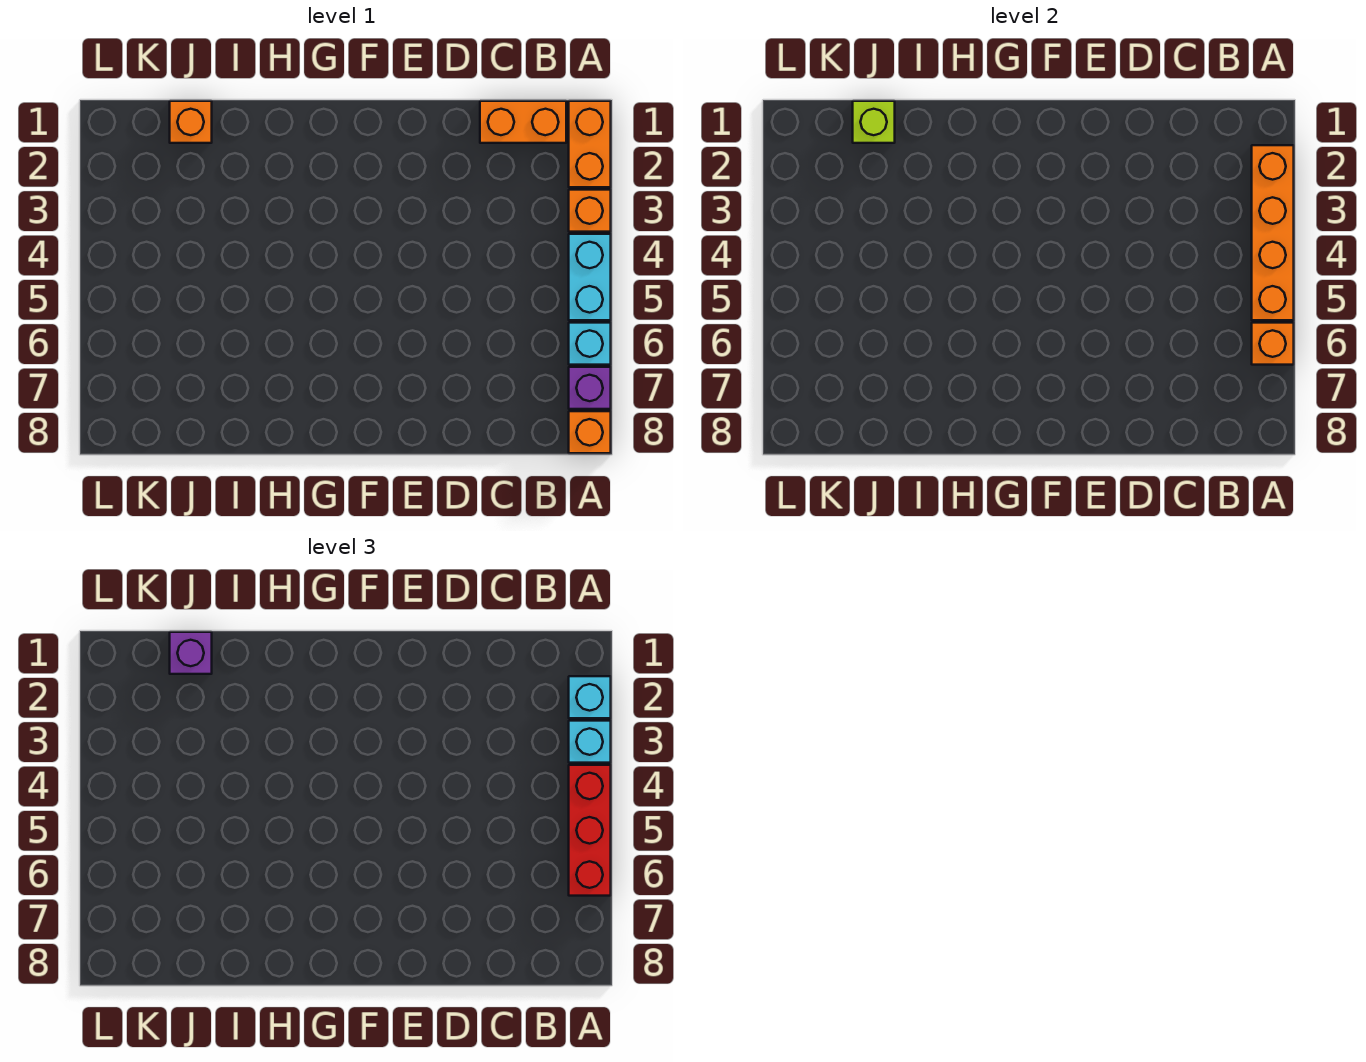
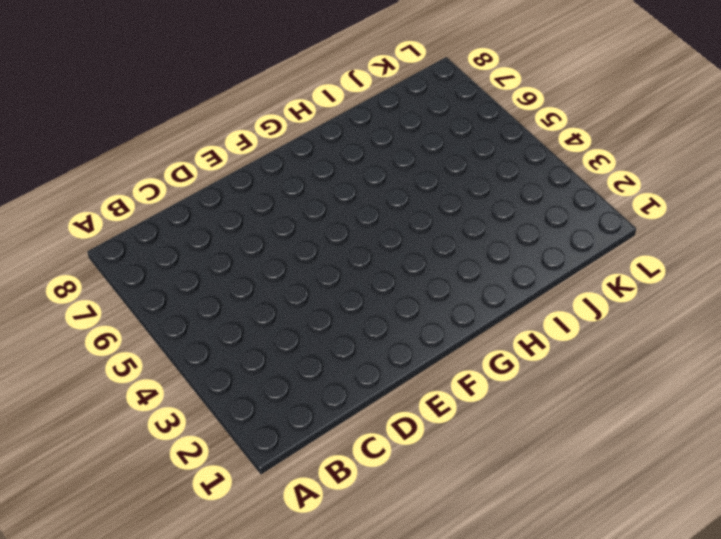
none -> orange brick A1:A2 level 1
none -> orange brick A3 level 1
none -> cyan brick A4:A5 level 1

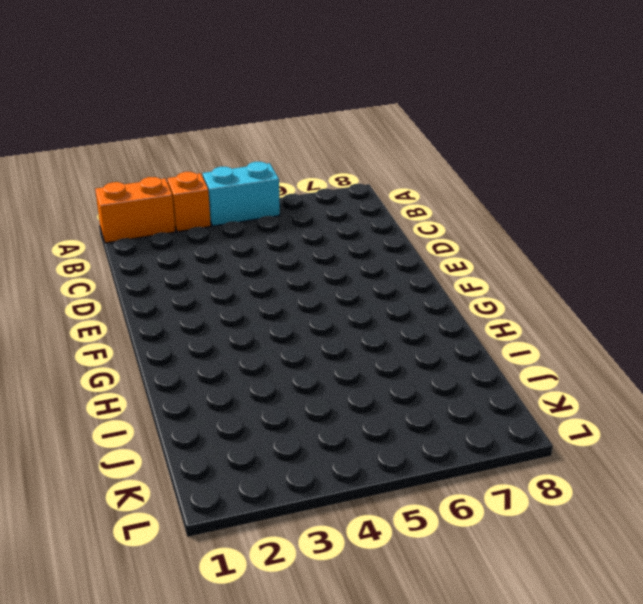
none -> cyan brick A6 level 1
none -> purple brick A7 level 1
none -> orange brick A8 level 1

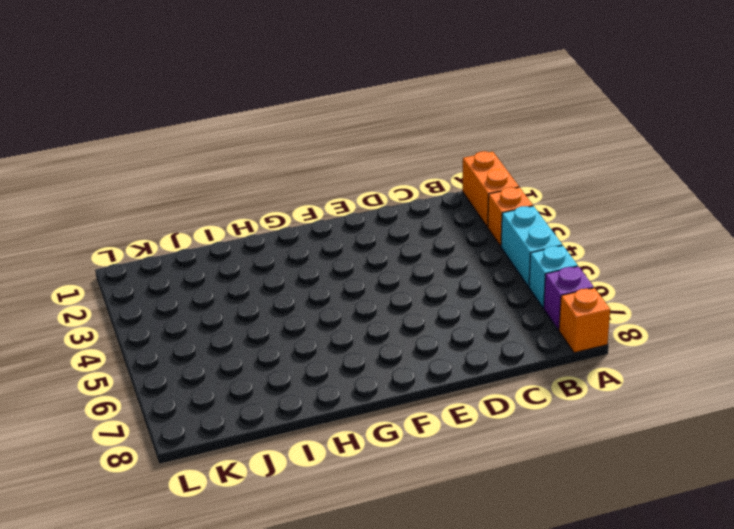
none -> orange brick B1:C1 level 1
none -> orange brick J1 level 1
none -> orange brick A2:A5 level 2

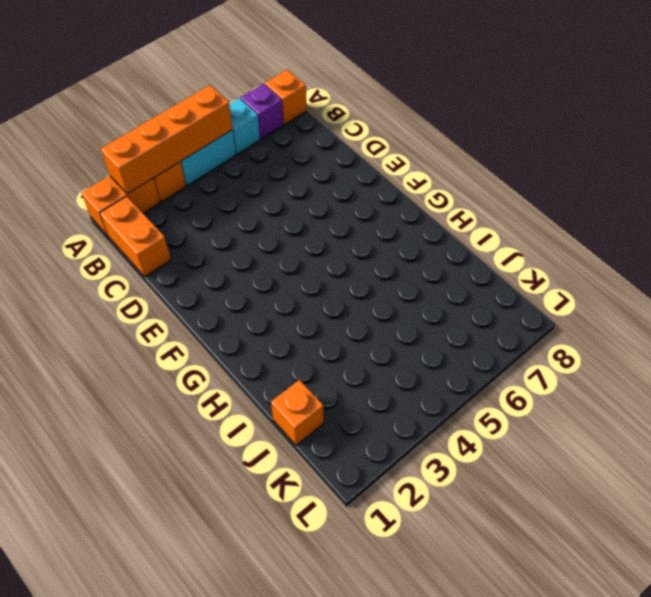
none -> orange brick A6 level 2
none -> lime brick J1 level 2
none -> cyan brick A2 level 3

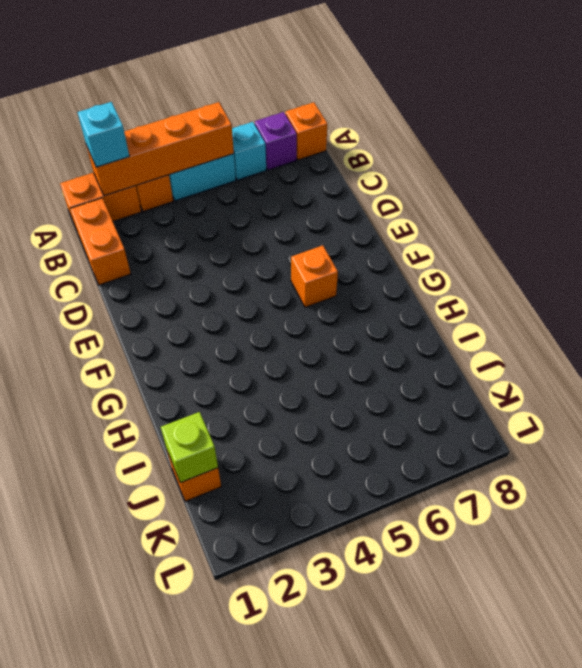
orange brick F6 level 1 -> orange brick A6 level 2
none -> cyan brick A3 level 3
none -> red brick A4:A6 level 3
none -> purple brick J1 level 3

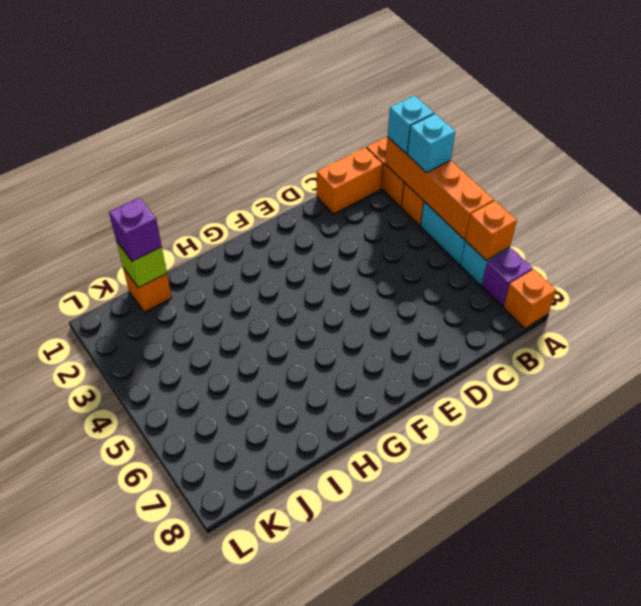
none -> red brick A4:A6 level 3

